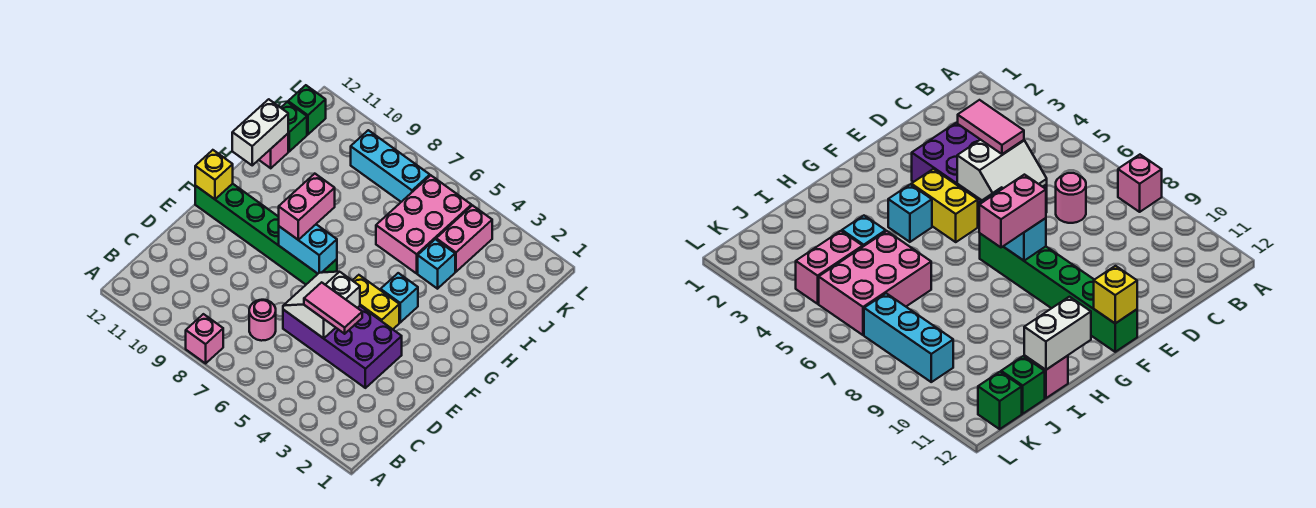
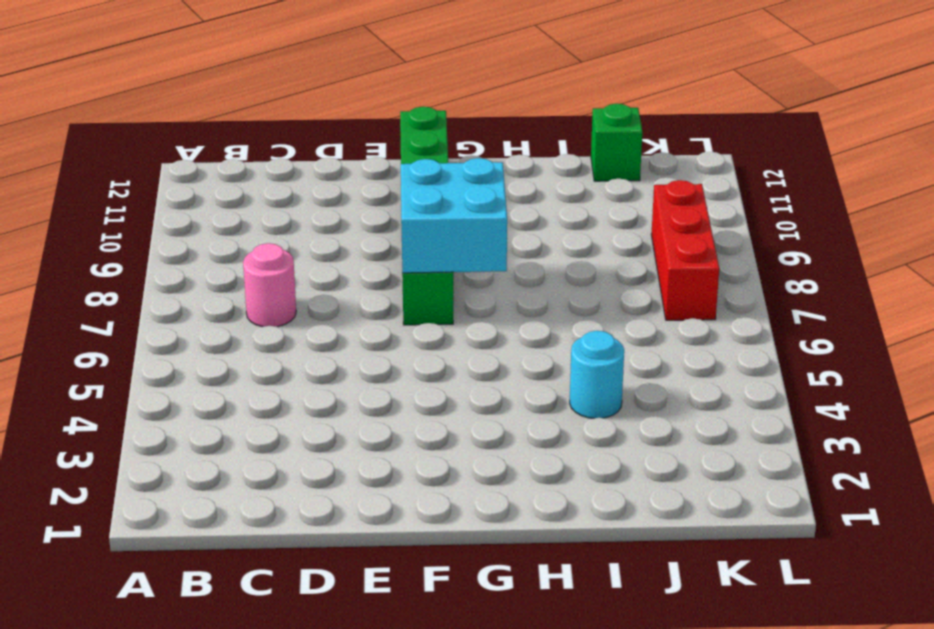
cyan brick F7:G8 level 2 -> cyan brick F7:F8 level 2
cyan round brick I4 level 1 -> cyan brick I4 level 1
red brick K7:K9 level 1 -> cyan brick K7:K9 level 1
none -> pink brick A8 level 1
none -> purple brick D3:E6 level 1
none -> yellow brick F4:F5 level 1

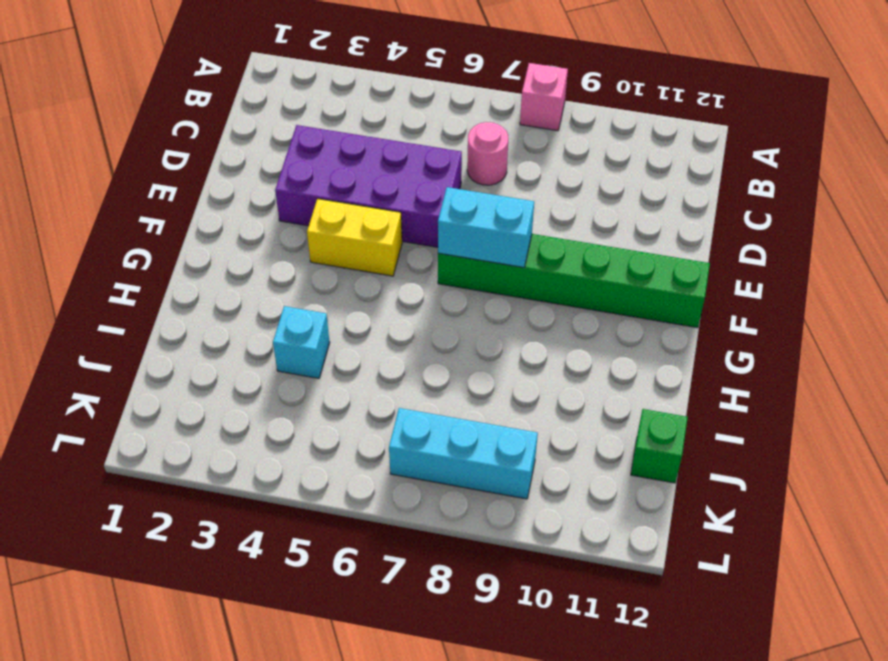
none -> cyan brick G4 level 1
none -> pink brick I5:K6 level 1
none -> pink brick I12 level 1

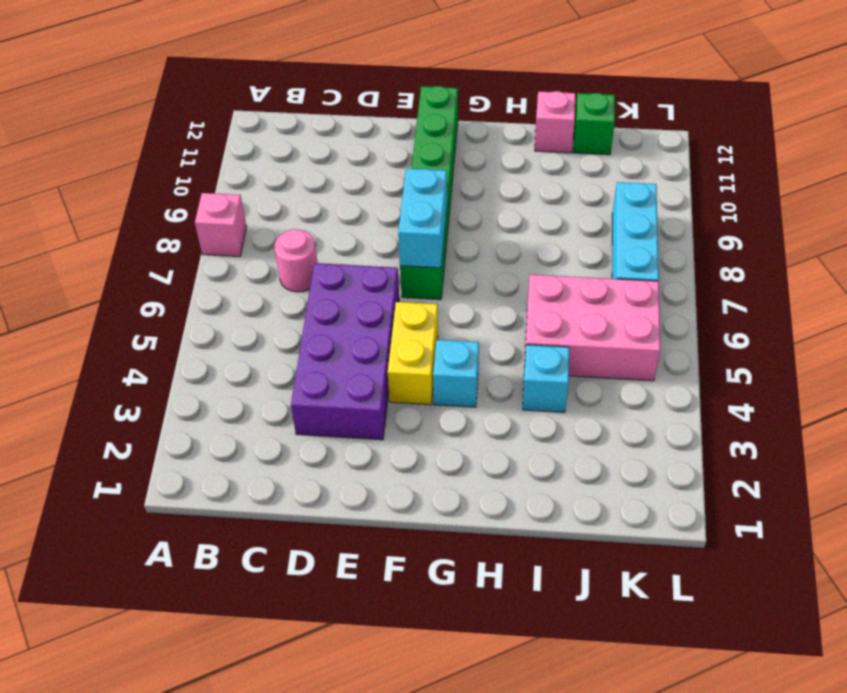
none -> pink brick J4:K4 level 1
none -> green brick K12 level 1
none -> white slope D5:E6 level 2 top 5

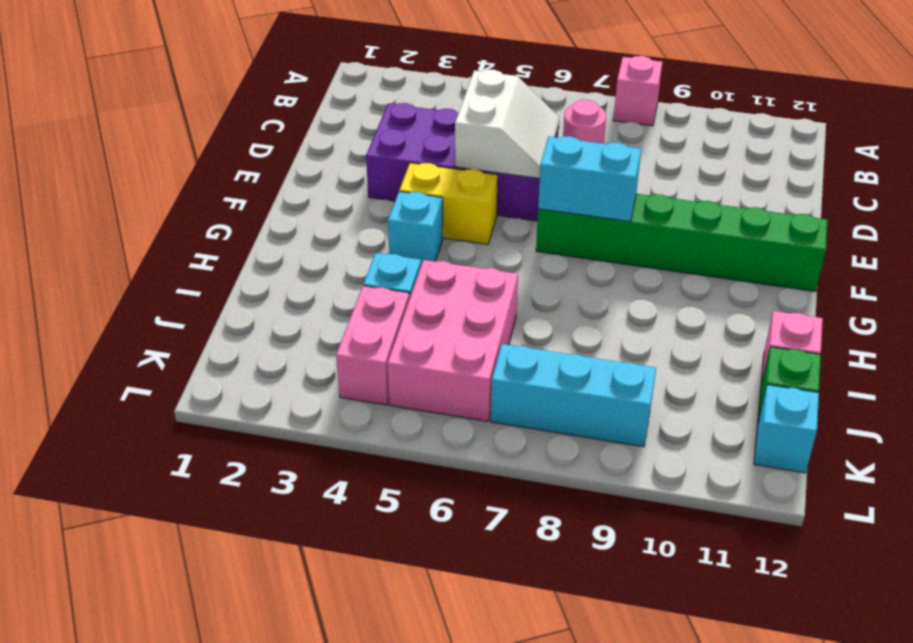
cyan brick K12 level 1 -> green brick K12 level 1
none -> yellow brick F12 level 2
none -> white brick H12:I12 level 2
none -> pink tile D4:D5 level 3

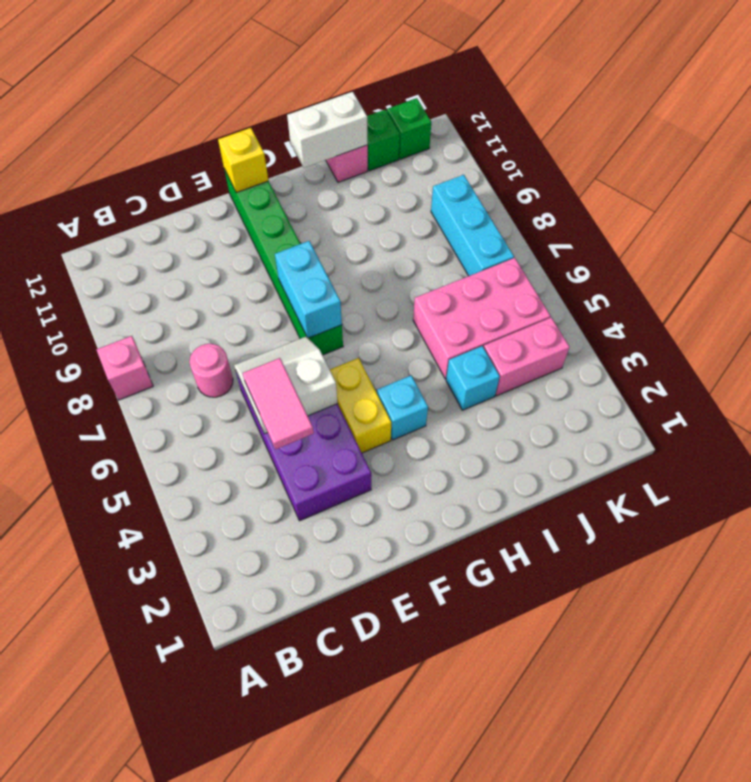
none -> pink brick F8:G8 level 3

